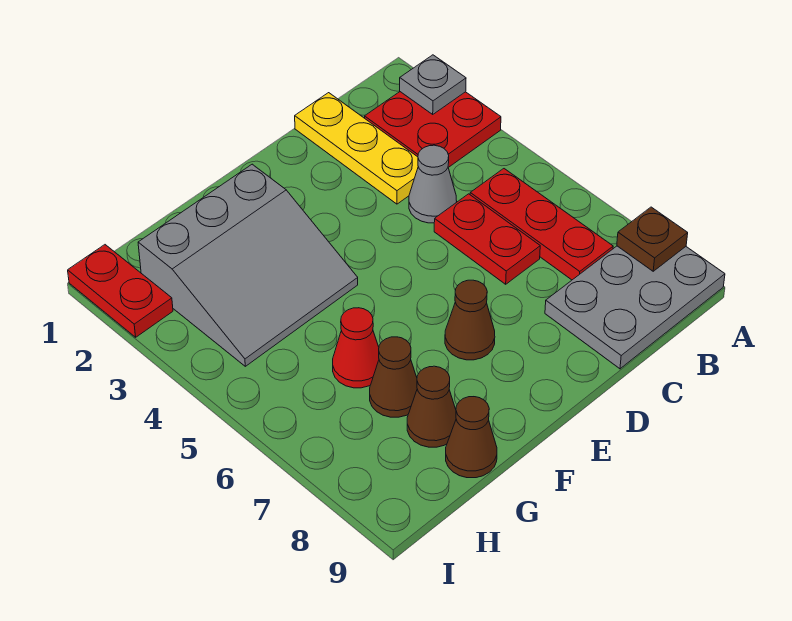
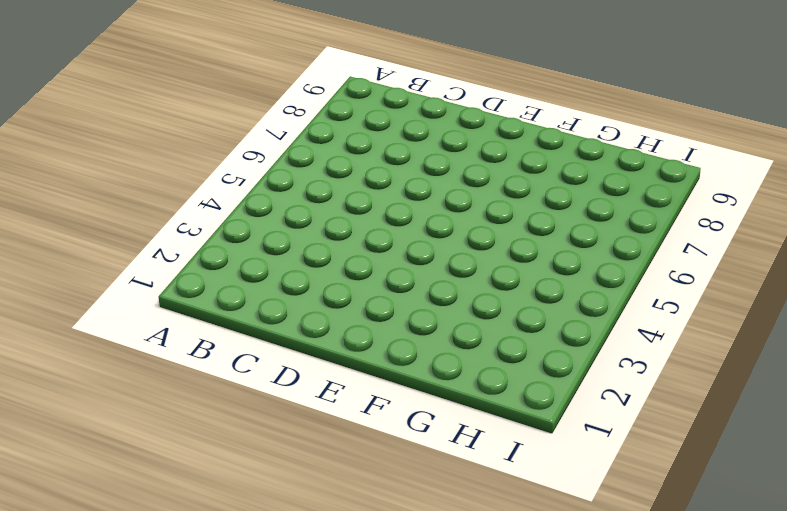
none -> red plate A2:B3 level 1
none -> grey plate A8:C9 level 1
none -> red plate B5:B7 level 1

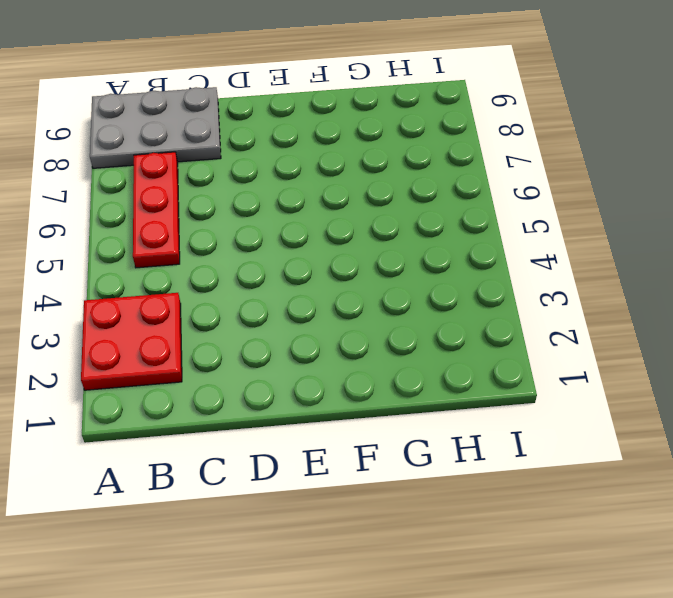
none -> yellow plate C1:C3 level 1
none -> grey cone C4 level 1
none -> red plate C5:C6 level 1

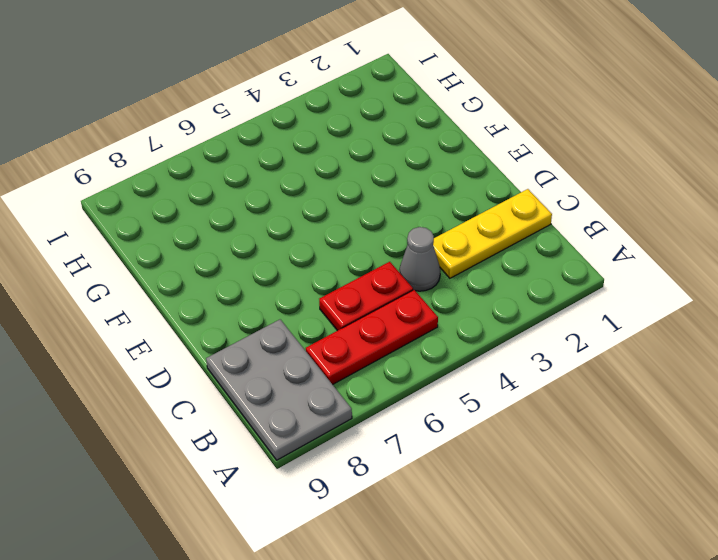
none -> red plate A2:B3 level 1
none -> brown cone E7 level 1
none -> grey slope F2:H4 level 1 top 2

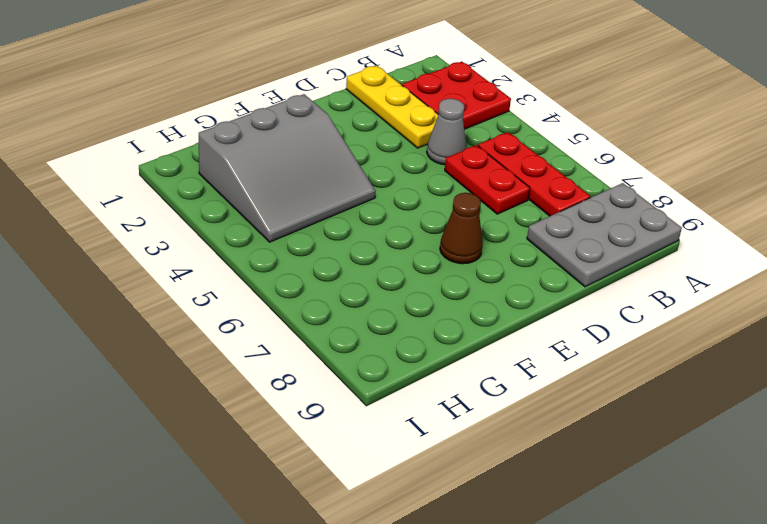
none -> red cone G6 level 1
none -> brown cone G7 level 1
none -> brown cone G8 level 1

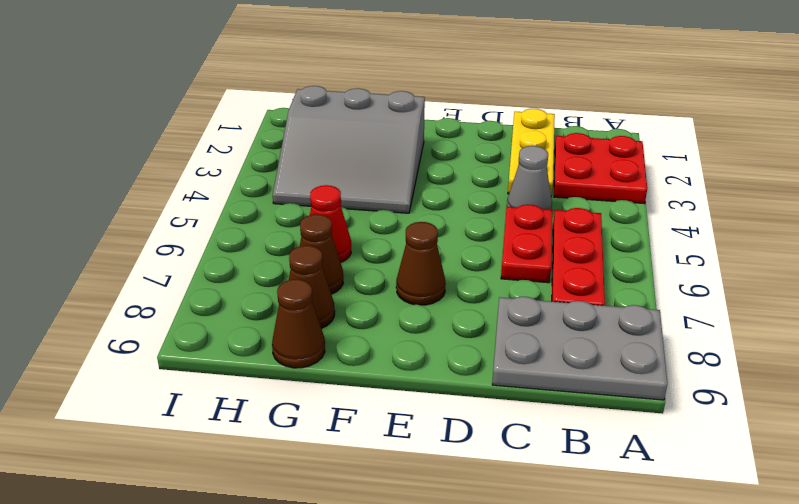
none -> red plate I1:I2 level 1
none -> grey plate A2 level 2
none -> brown plate A8 level 2

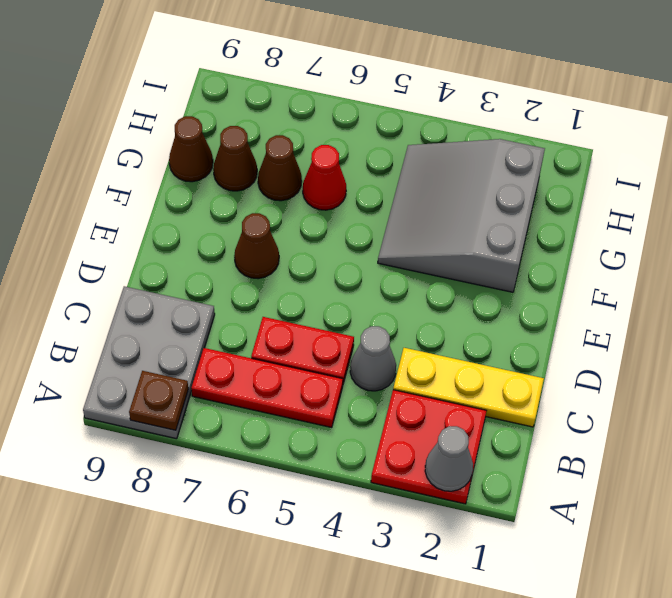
grey cone A2 level 2 -> grey plate A2 level 2
none -> red plate I1:I2 level 1

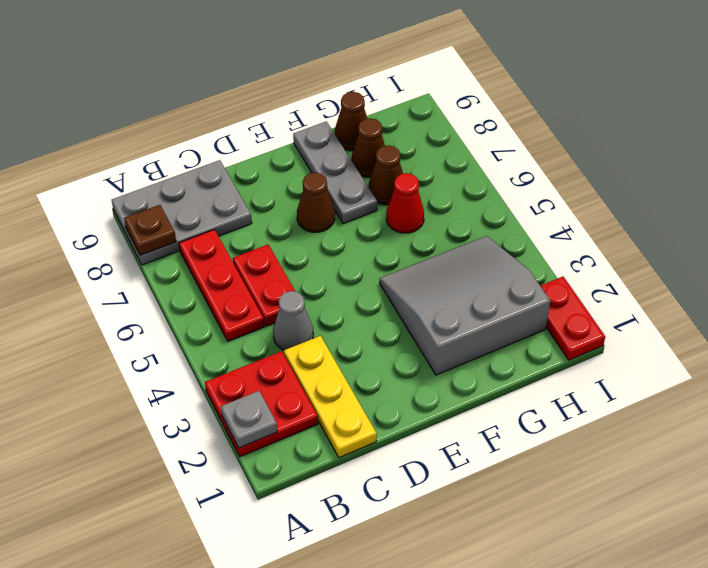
grey plate F7:F9 level 1 -> none

